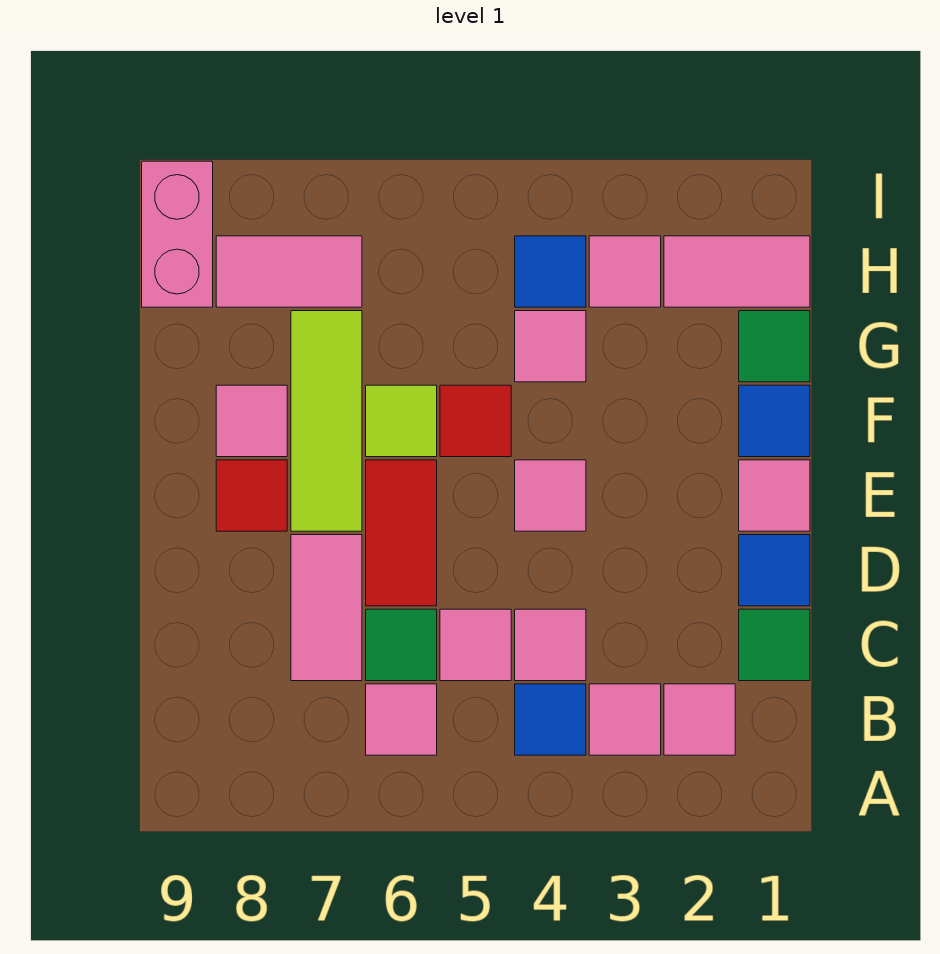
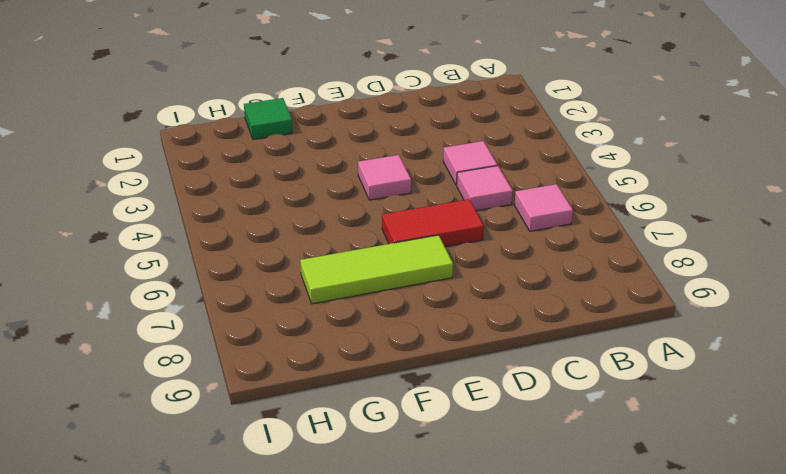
none -> pink tile B2 level 1
none -> pink tile B3 level 1
none -> blue tile B4 level 1

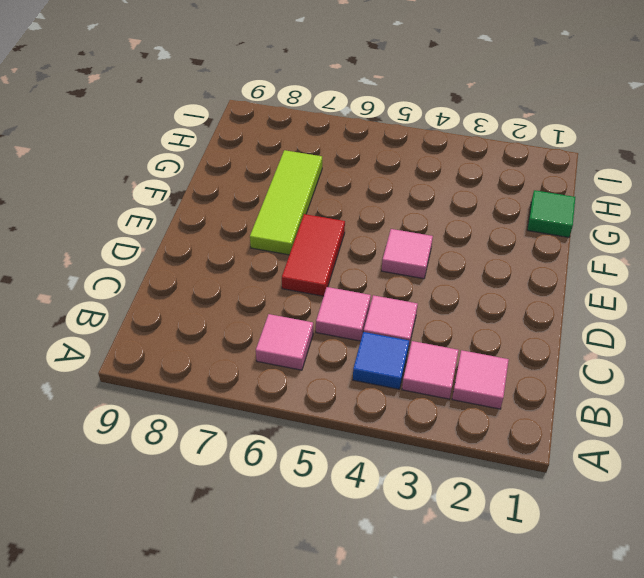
none -> green tile C1 level 1
none -> green tile C6 level 1
none -> pink tile C7:D7 level 1

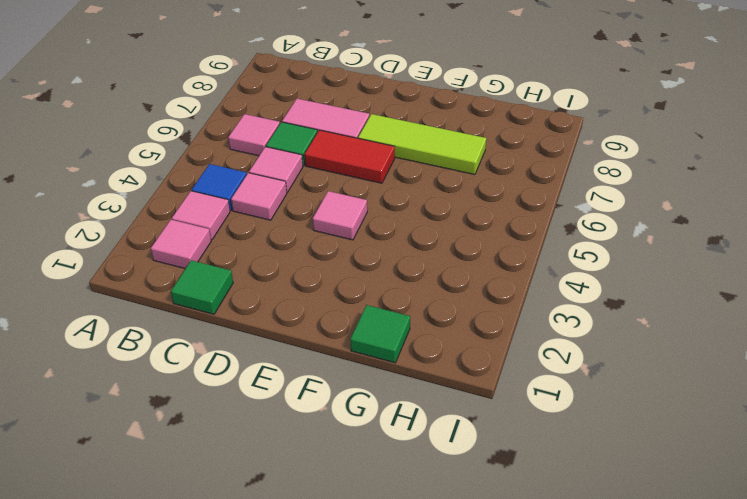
none -> blue tile D1 level 1
none -> pink tile E1 level 1
none -> red tile E8 level 1

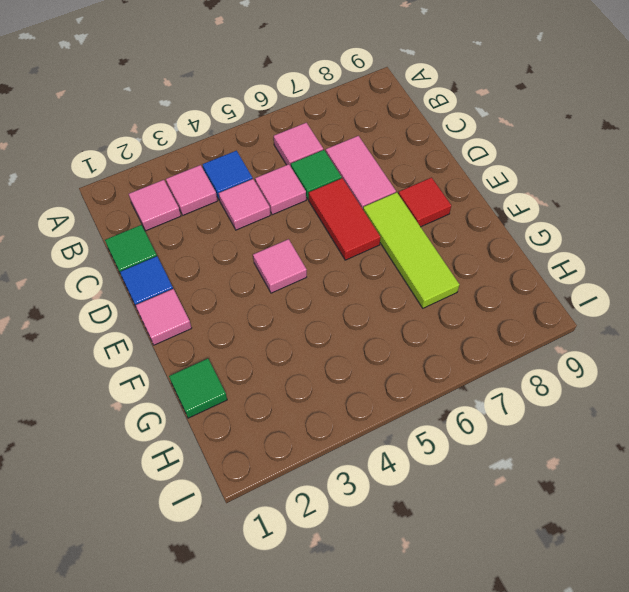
none -> blue tile F1 level 1
none -> red tile F5 level 1
none -> lime tile F6 level 1

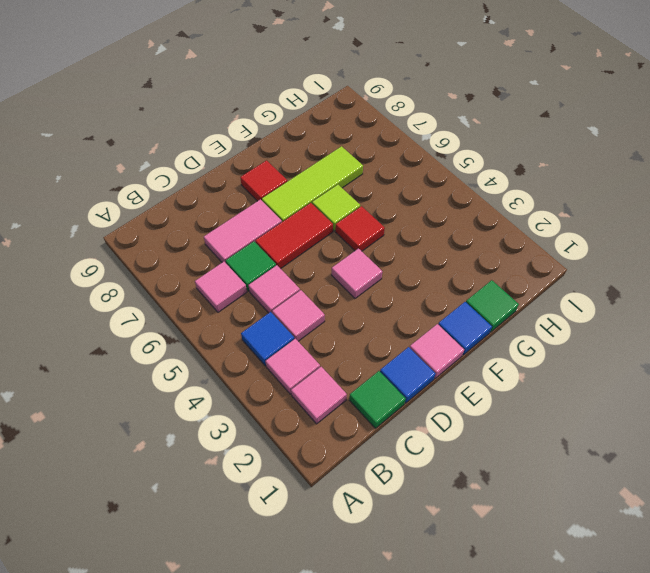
none -> pink tile F8 level 1
none -> pink tile G4 level 1
none -> pink tile H1:H2 level 1

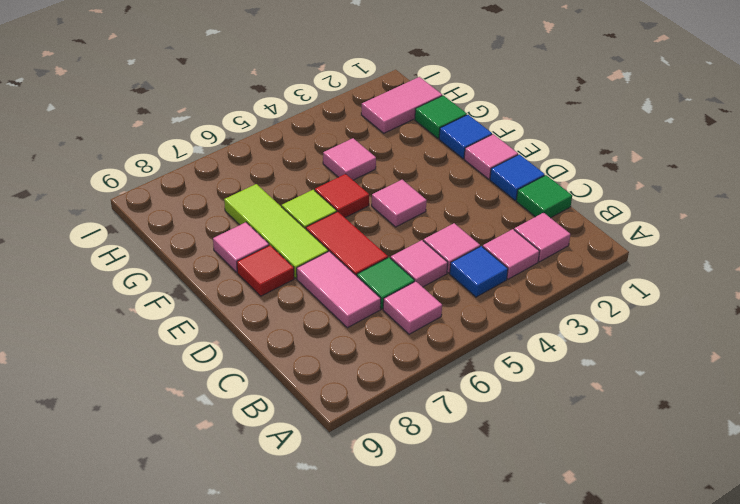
none -> pink tile H3 level 1
none -> blue tile H4 level 1
none -> pink tile H7:H8 level 1

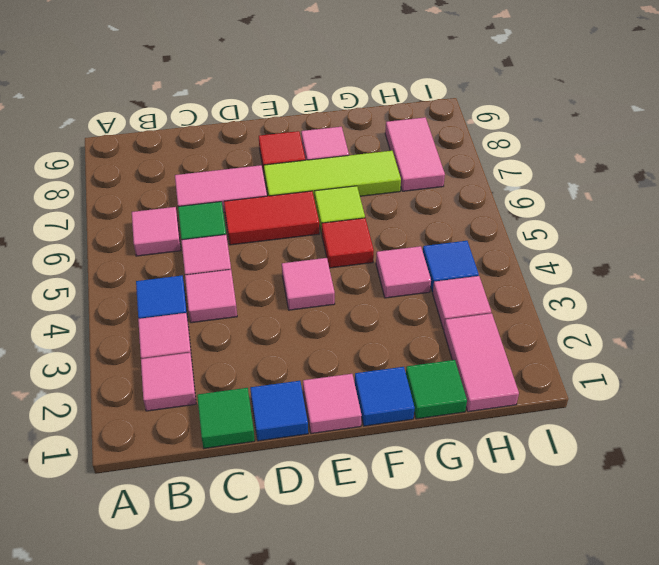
none -> pink brick H9:I9 level 1

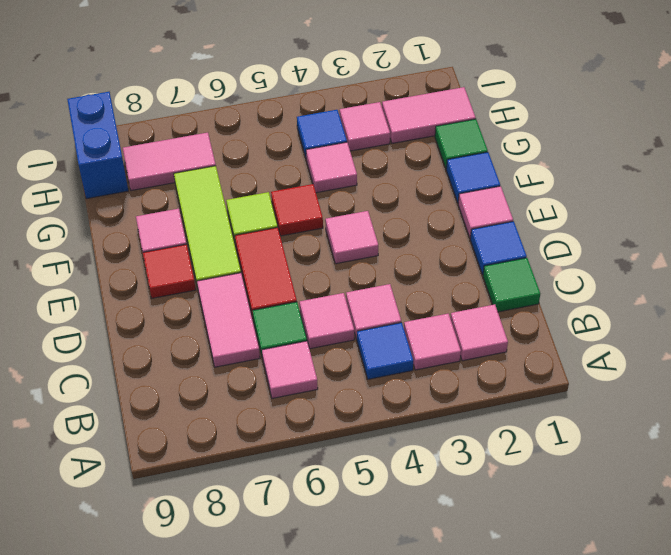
blue brick H9:I9 level 1 -> pink brick H9:I9 level 1

